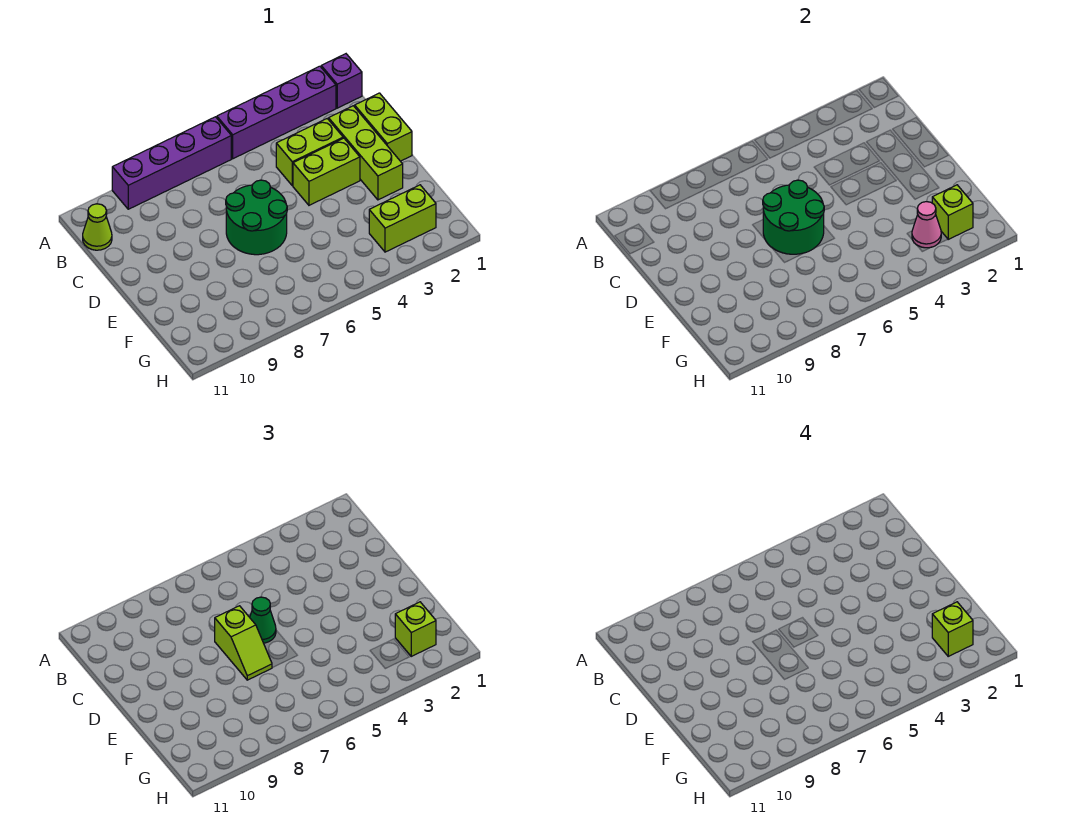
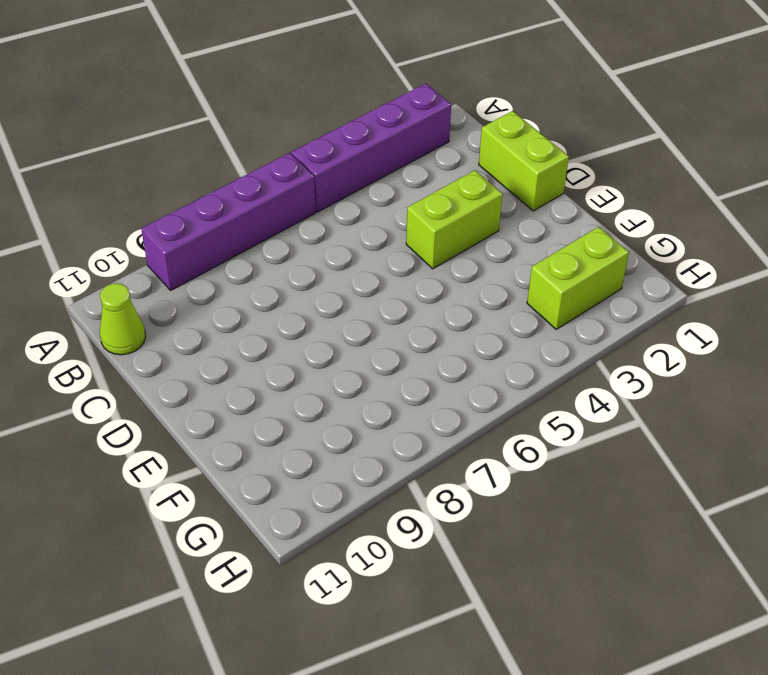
none -> purple brick A1 level 1
none -> lime brick C2:E2 level 1
none -> lime brick C3:C4 level 1

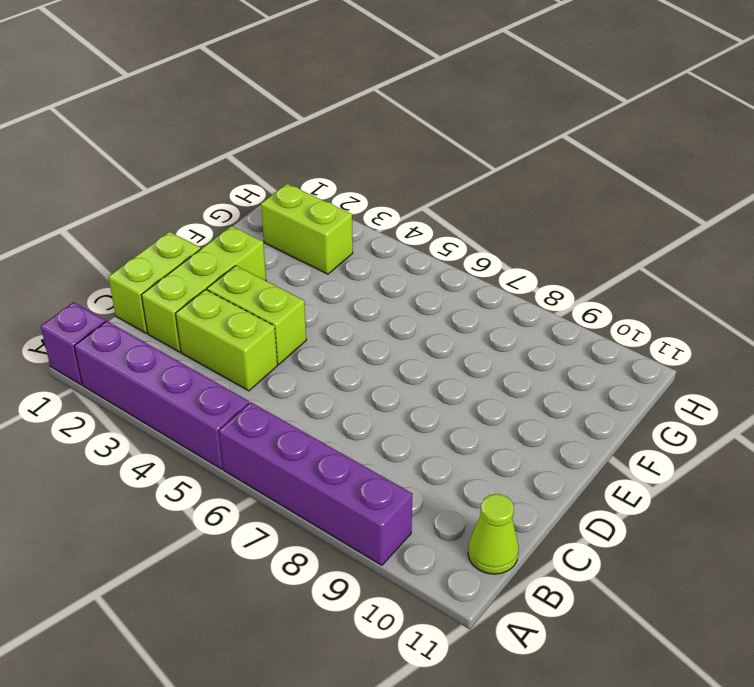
none -> green round brick D6:E7 level 1
none -> green round brick D6:E7 level 2
none -> lime brick G2 level 2

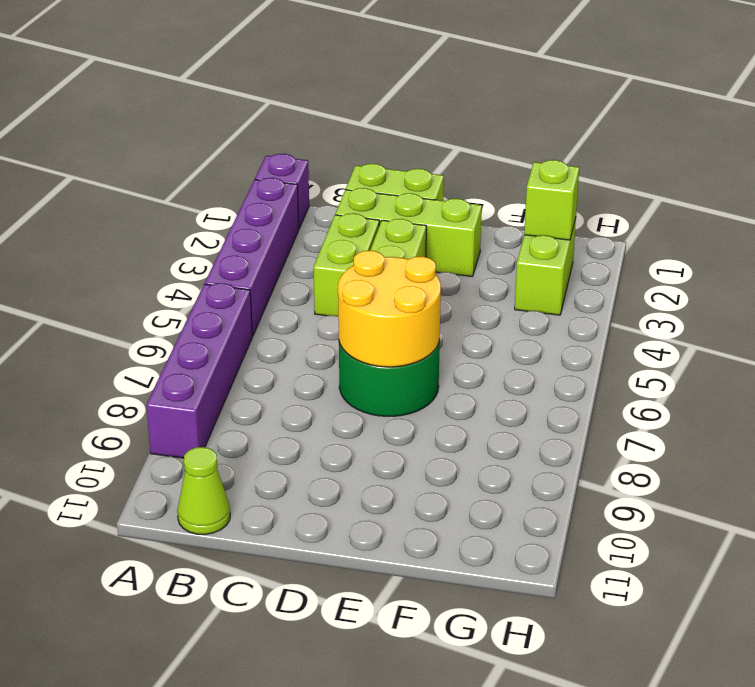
yellow round brick D6:E7 level 2 -> green round brick D6:E7 level 2
none -> pink cone G3 level 2
none -> green cone D6 level 3
none -> lime slope D7:E7 level 3 top D

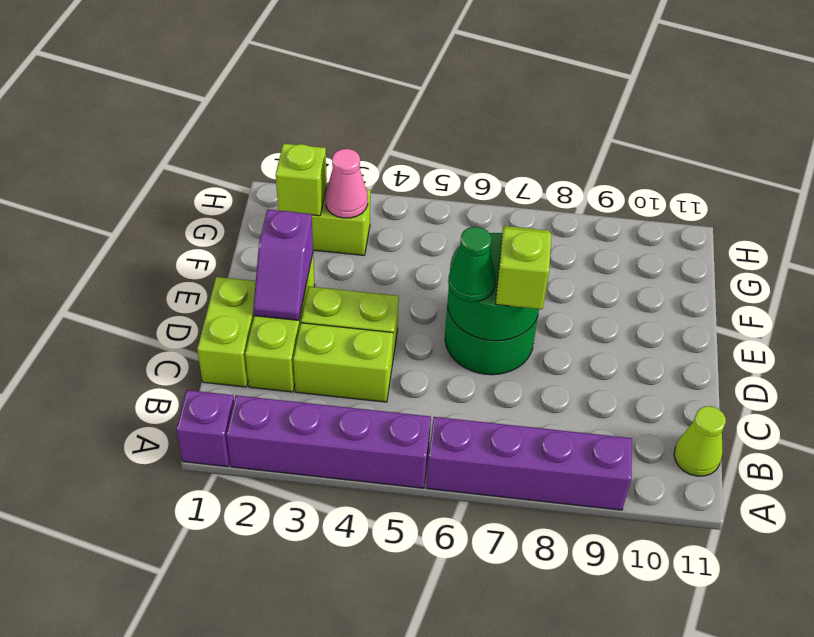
purple slope D2:E2 level 2 top E -> none
none -> lime brick G2 level 3
none -> lime brick G2 level 4

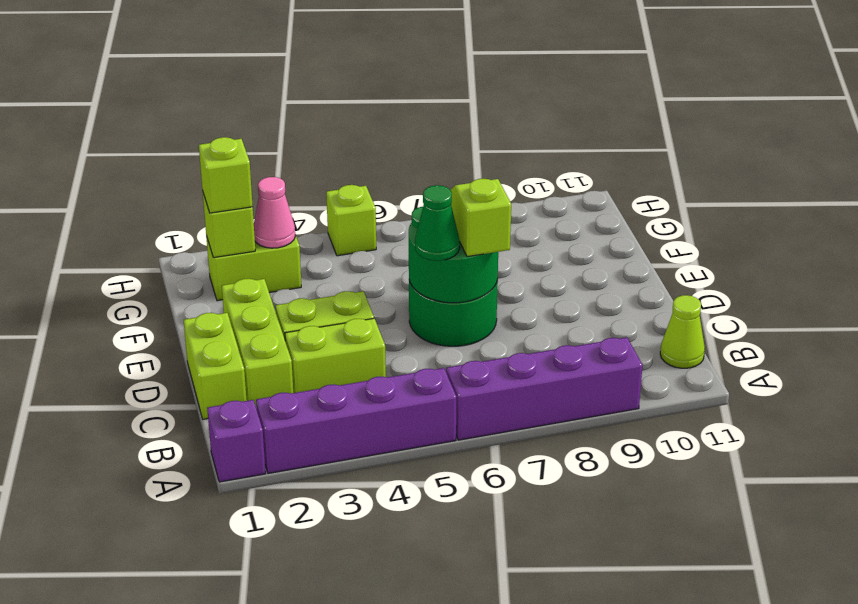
lime brick H5 level 1 -> lime brick G2 level 4

